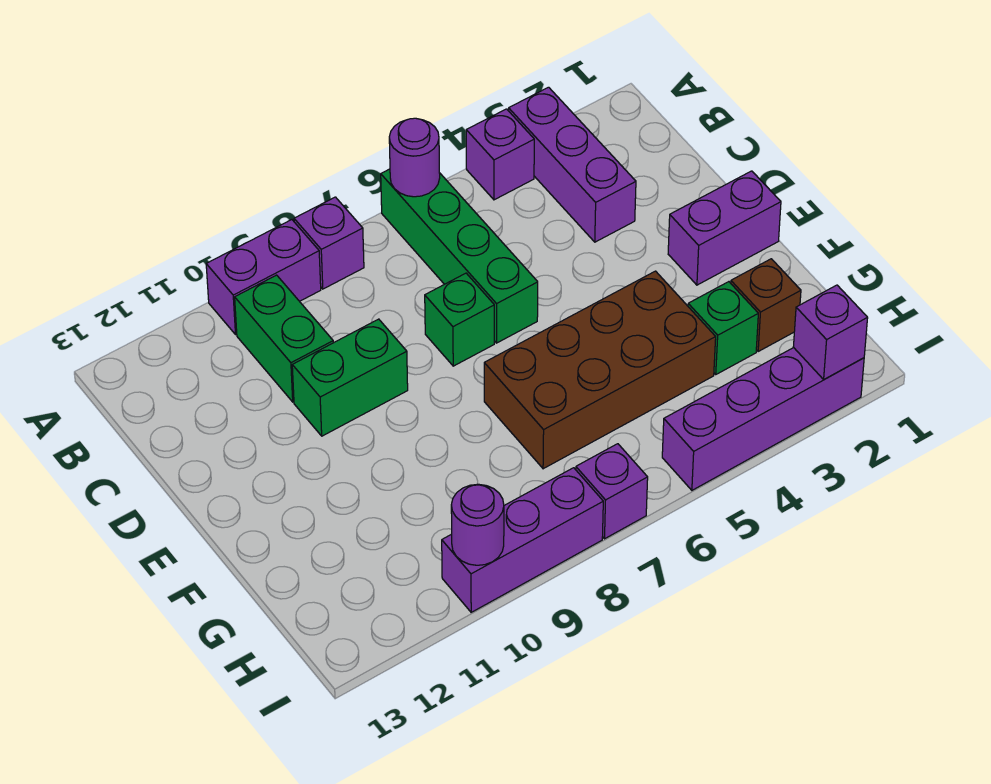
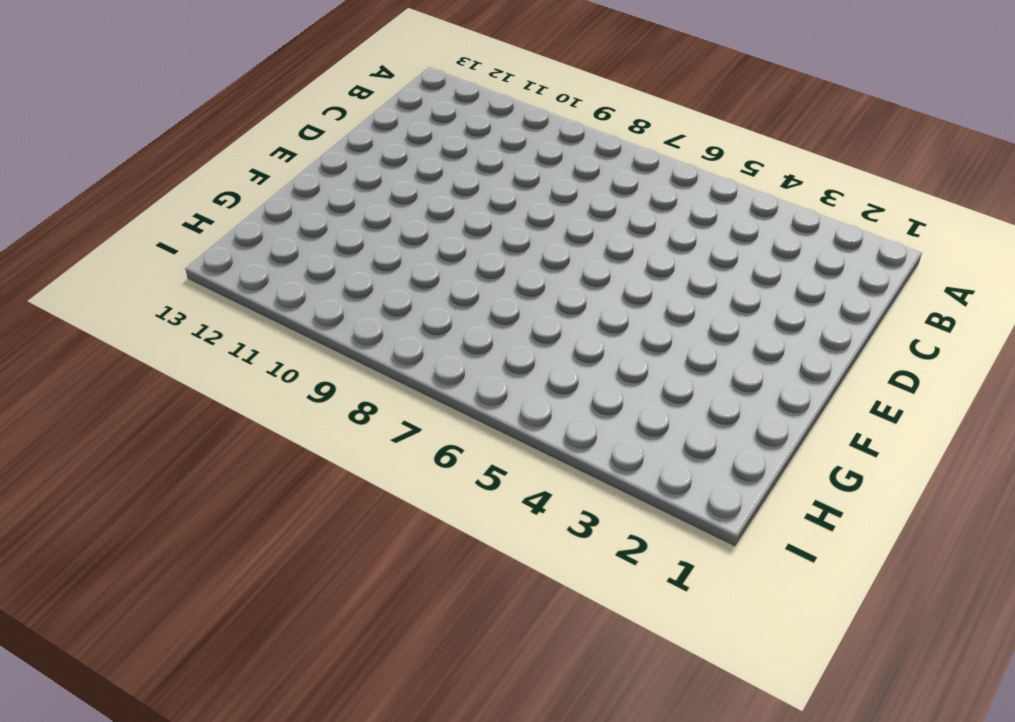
none -> purple brick A3:C3 level 1
none -> purple brick A4 level 1
none -> green brick A6:D6 level 1

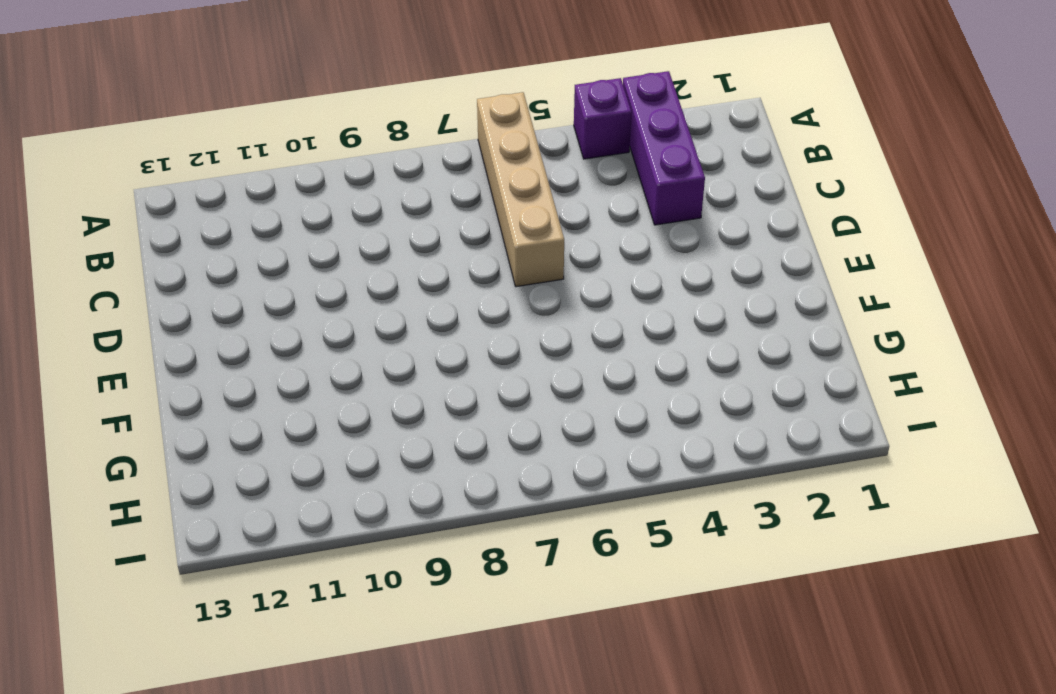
tan brick A6:D6 level 1 -> green brick A6:D6 level 1
none -> purple brick A8 level 1
none -> purple brick A9:A10 level 1
none -> green brick B10:C10 level 1

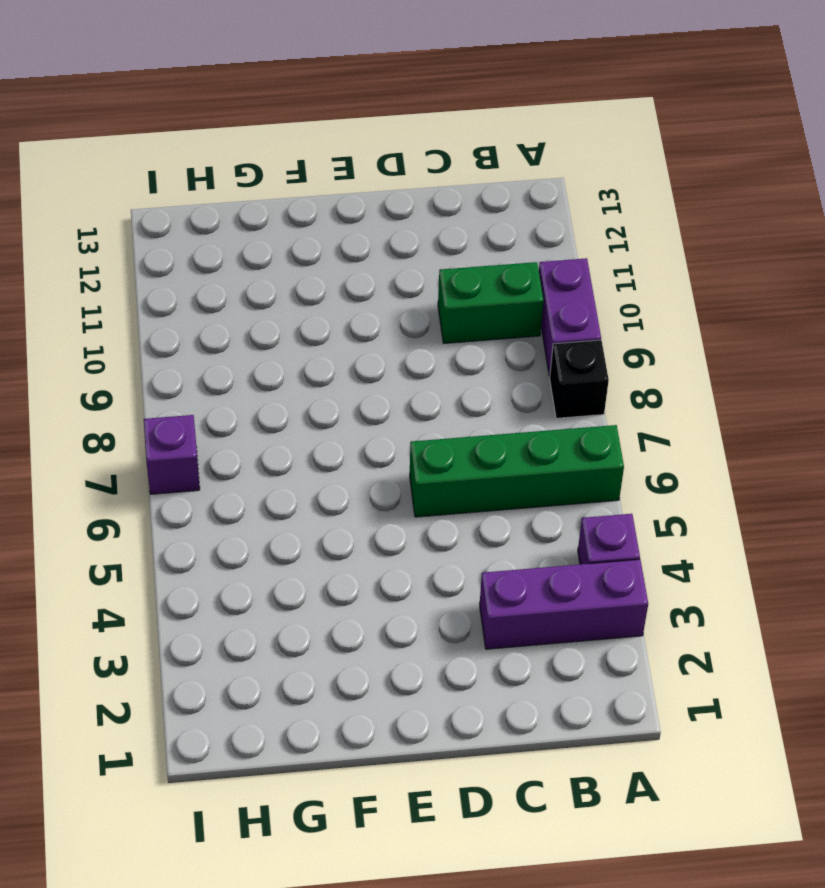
black brick A8 level 1 -> purple brick A8 level 1
none -> green brick D7 level 1
none -> green brick D9:D10 level 1
none -> purple brick E1:E2 level 1

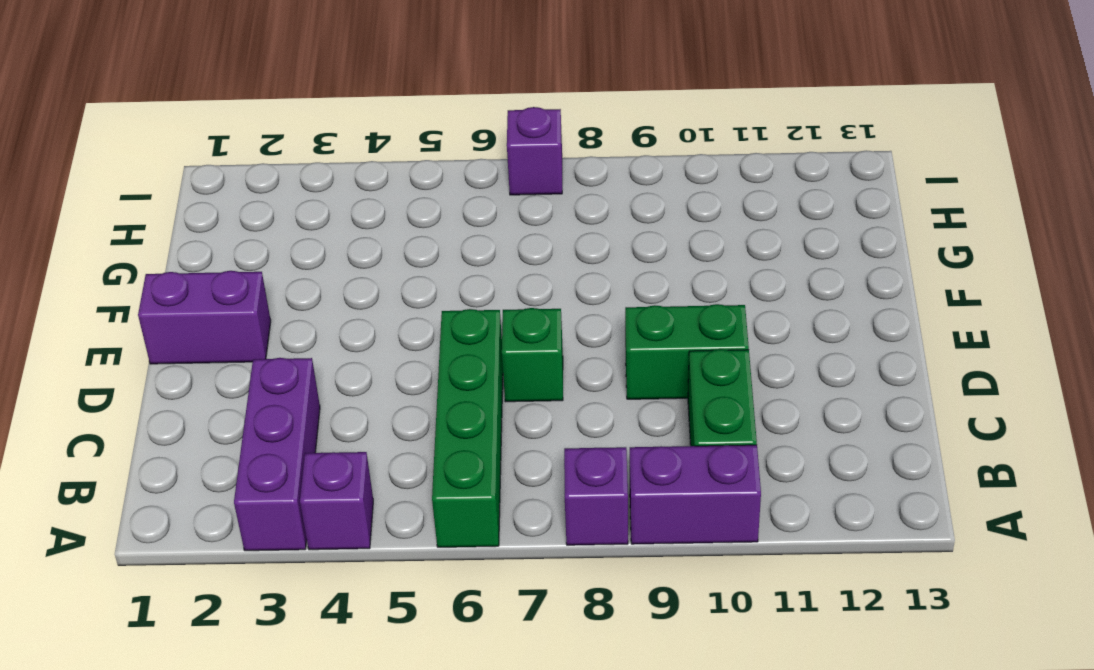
none -> brown brick F4:G7 level 1
none -> brown brick G2 level 1
none -> green brick G3 level 1

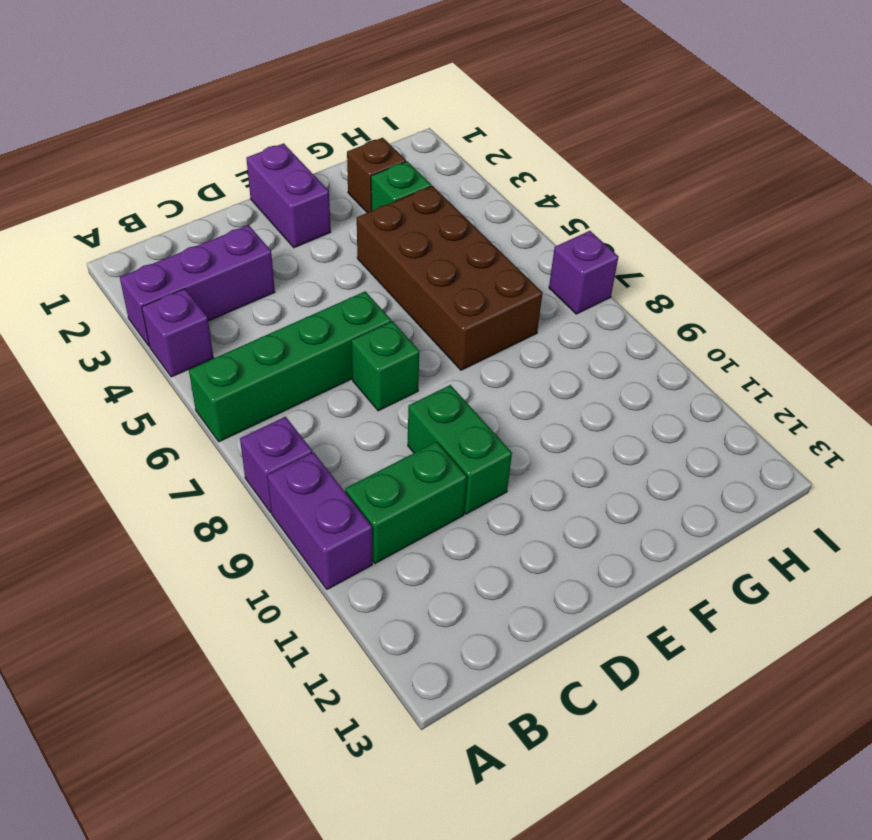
none -> purple brick I2:I5 level 1
none -> purple brick I8:I10 level 1
none -> purple round brick A6 level 2

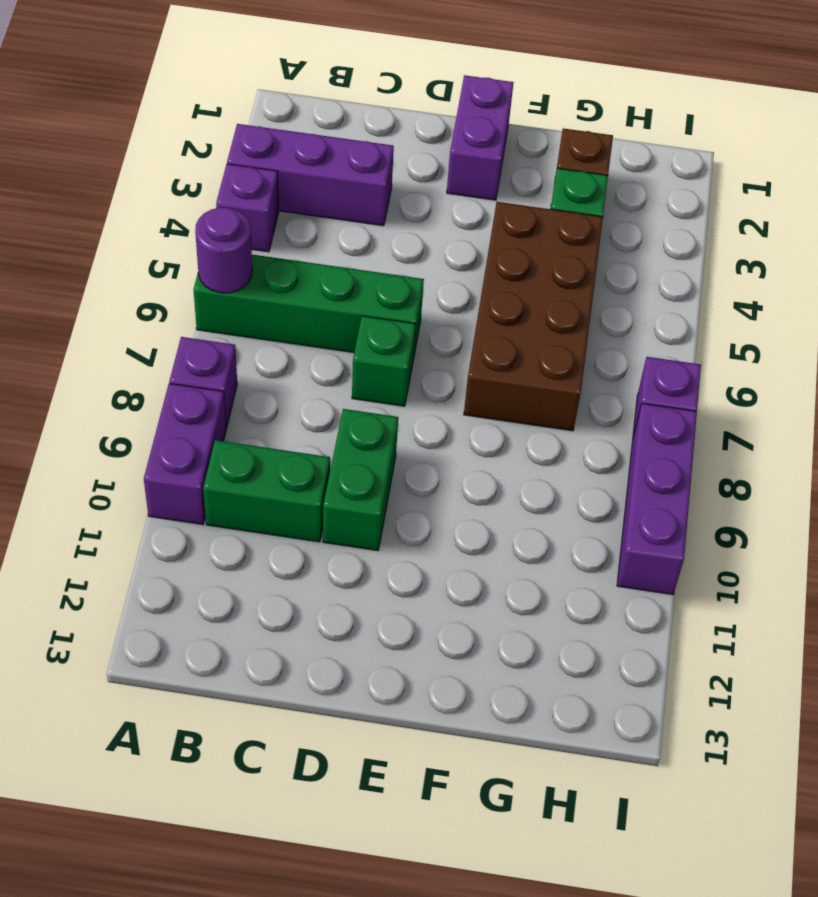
none -> purple brick I2:I5 level 1
none -> purple brick I2 level 2
none -> purple round brick I10 level 2

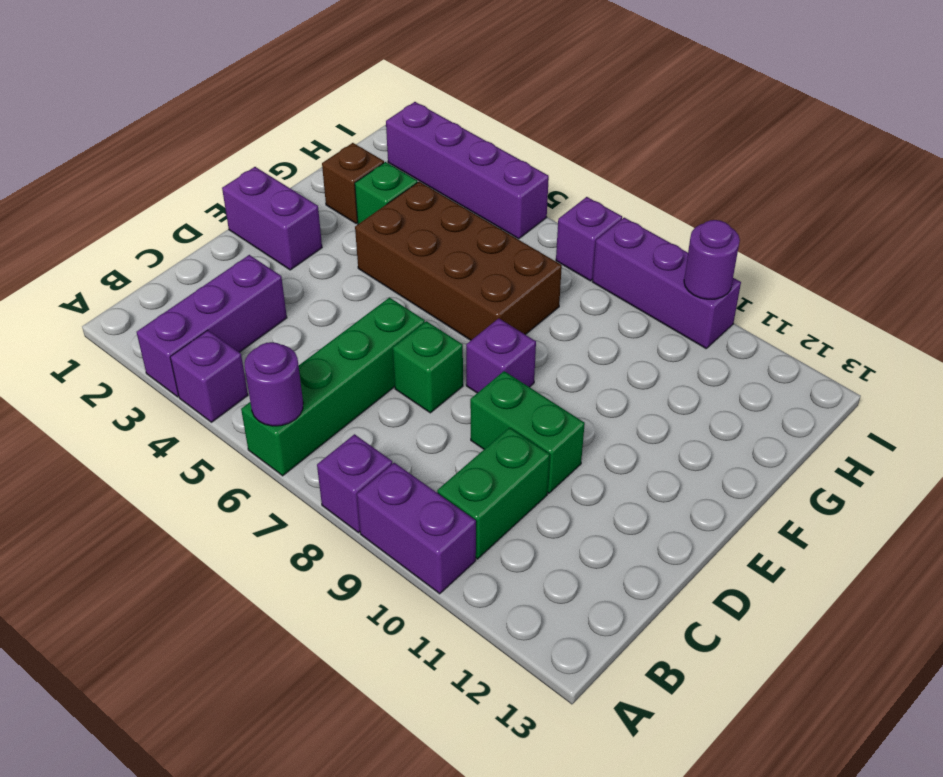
purple brick E8 level 1 -> purple brick I2 level 2

